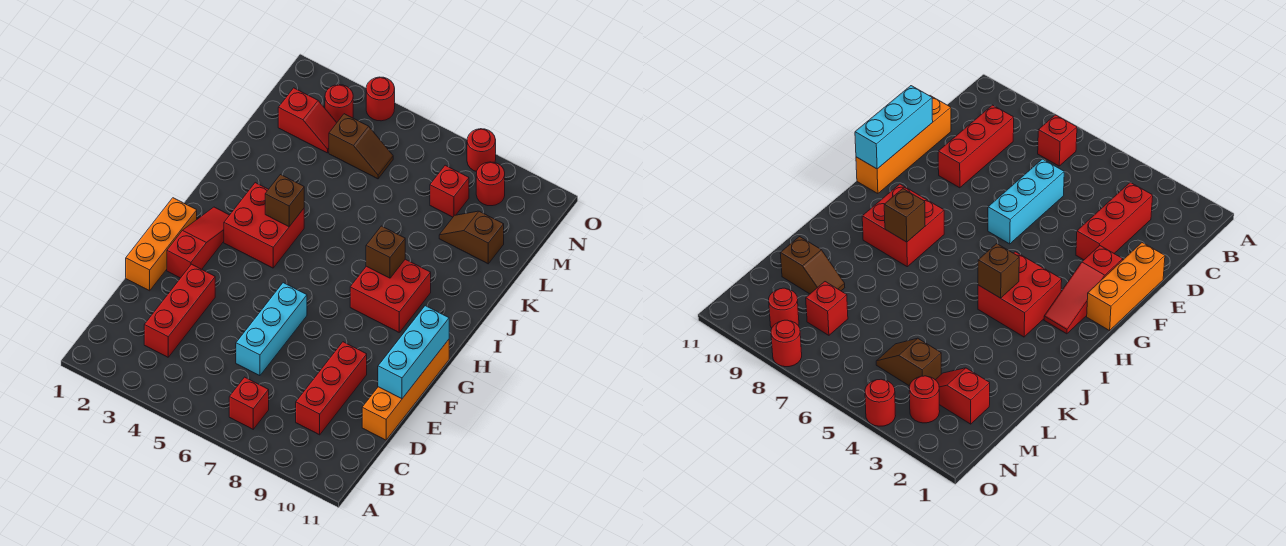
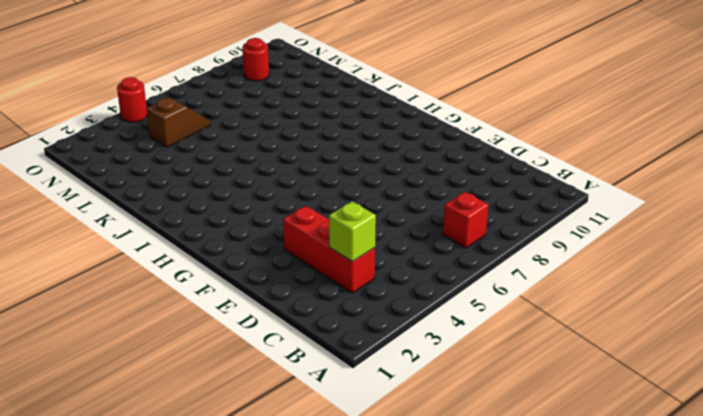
lime brick C3 level 2 -> none
none -> red brick C9:E9 level 1
none -> cyan brick D6:F6 level 1
none -> orange brick D11:G11 level 1

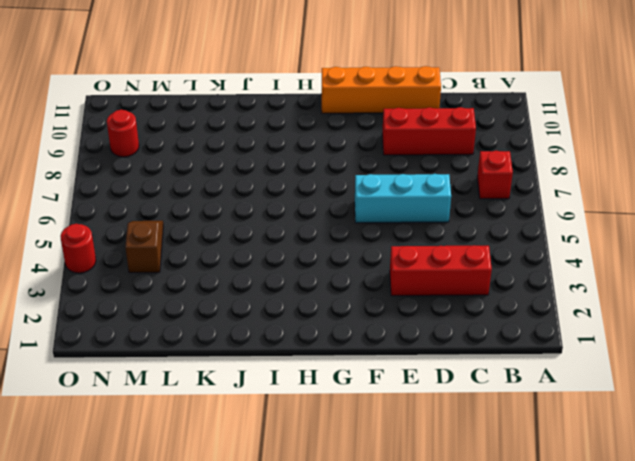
none -> orange brick E1:G1 level 1
none -> red slope F2:H2 level 1 top F
none -> red brick H3:I4 level 1

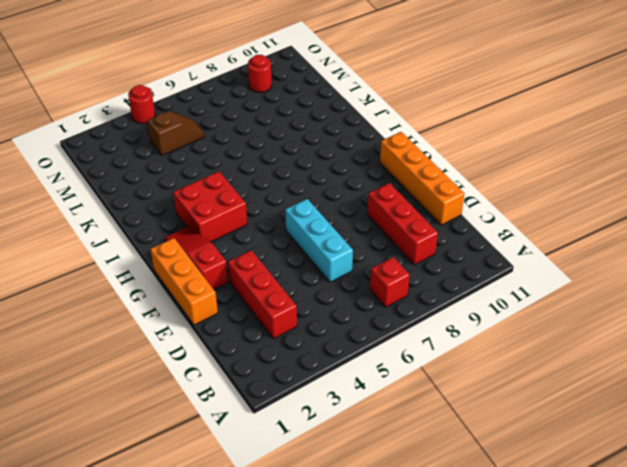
none -> red brick H8:I9 level 1
none -> brown slope L9:L10 level 1 top 10
none -> red slope M2:M3 level 1 top 2

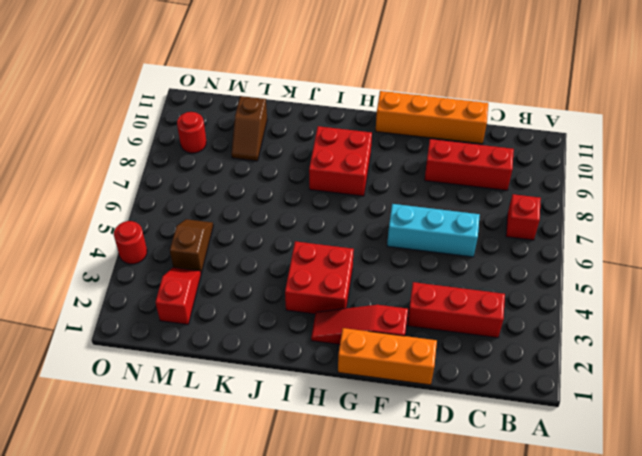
none -> red brick M8 level 1
none -> red round brick N3 level 1
none -> red round brick O8 level 1

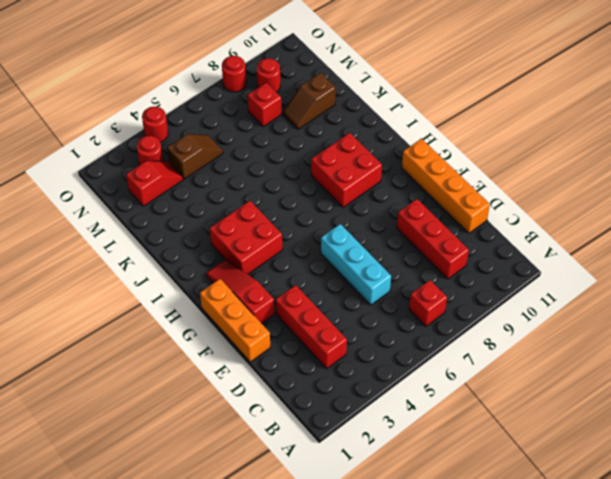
none -> cyan brick E11:G11 level 2
none -> brown brick I4 level 2
none -> brown brick I8 level 2

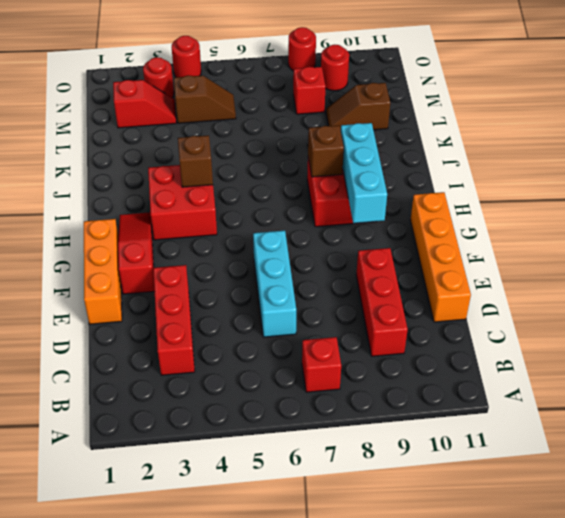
cyan brick G9:I9 level 2 -> cyan brick E11:G11 level 2

